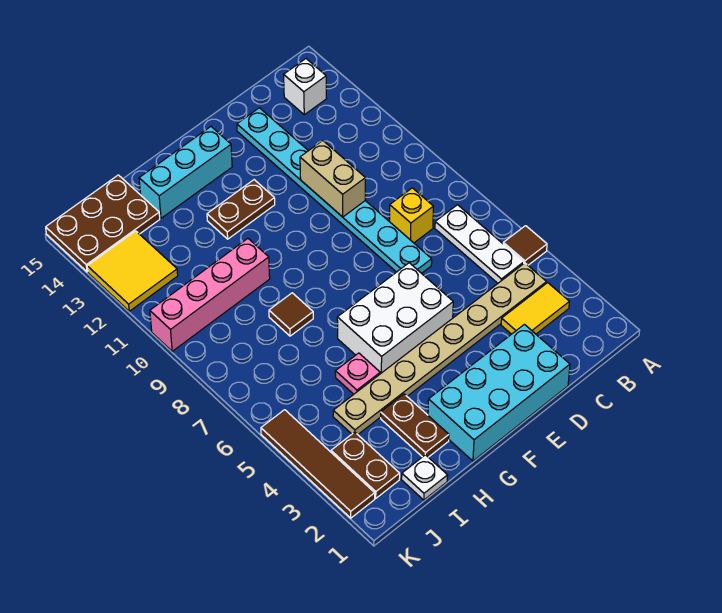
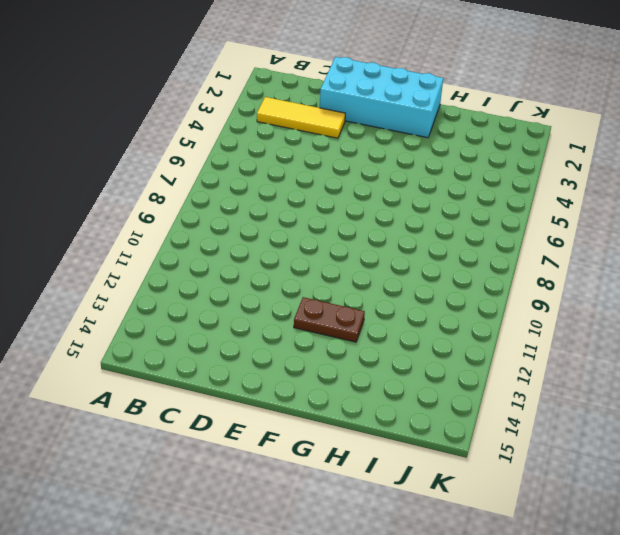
yellow tile B3:D3 level 1 -> yellow tile B3:C3 level 1
none -> brown tile A5 level 1
none -> tan plate B4:I4 level 1
none -> white plate B5:B7 level 1

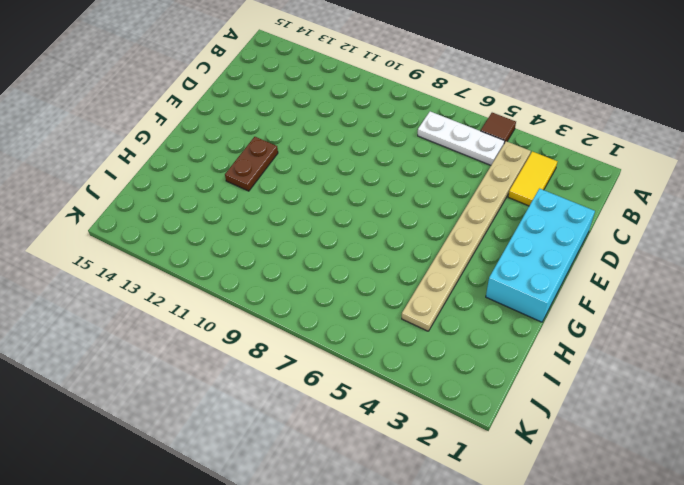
none -> white brick B14 level 1
none -> yellow brick C8 level 1
none -> cyan plate D7:D14 level 1

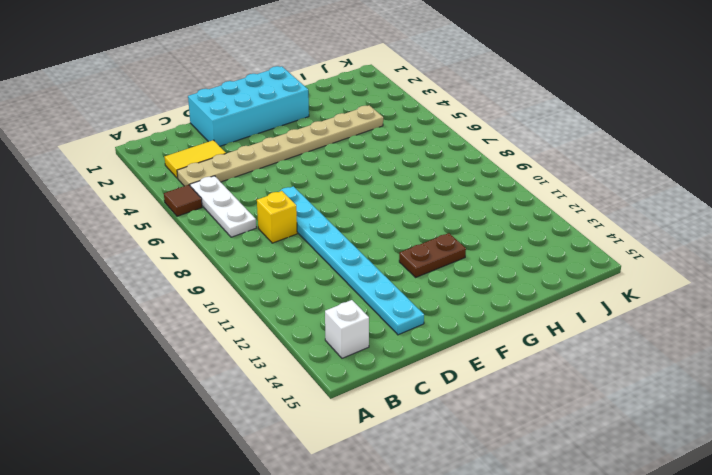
none -> white brick E5:G6 level 1
none -> cyan brick F14:H14 level 1
none -> brown plate H2:H3 level 1

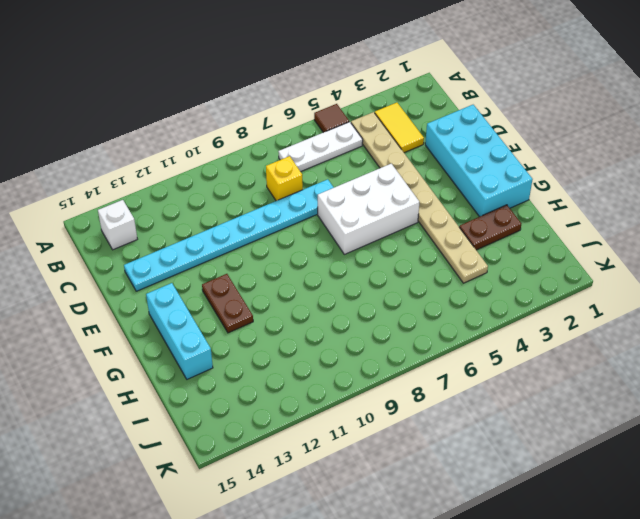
white brick E5:F7 level 1 -> white brick E5:G6 level 1
none -> pink plate H5 level 1
none -> brown tile H8 level 1
none -> pink brick H10:K10 level 1

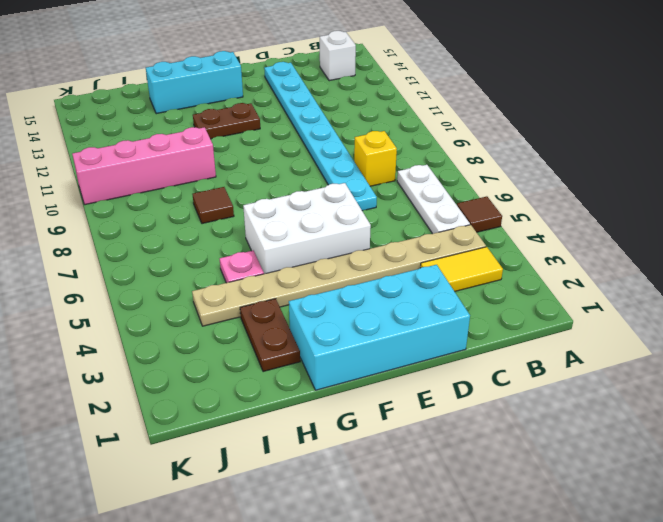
none -> white plate I1 level 1
none -> brown plate I14:K15 level 1
none -> brown plate J2:J3 level 1

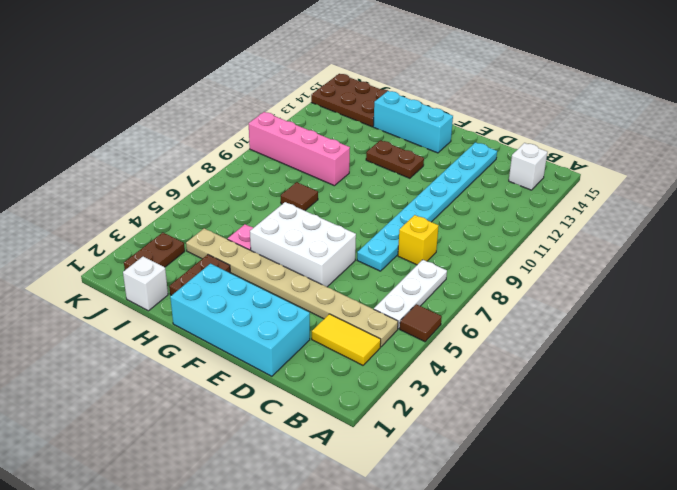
white brick I1 level 1 -> white plate I1 level 1
none -> yellow tile J12:K13 level 1
none -> brown tile K2:K5 level 1
none -> tan brick D10:D11 level 2

